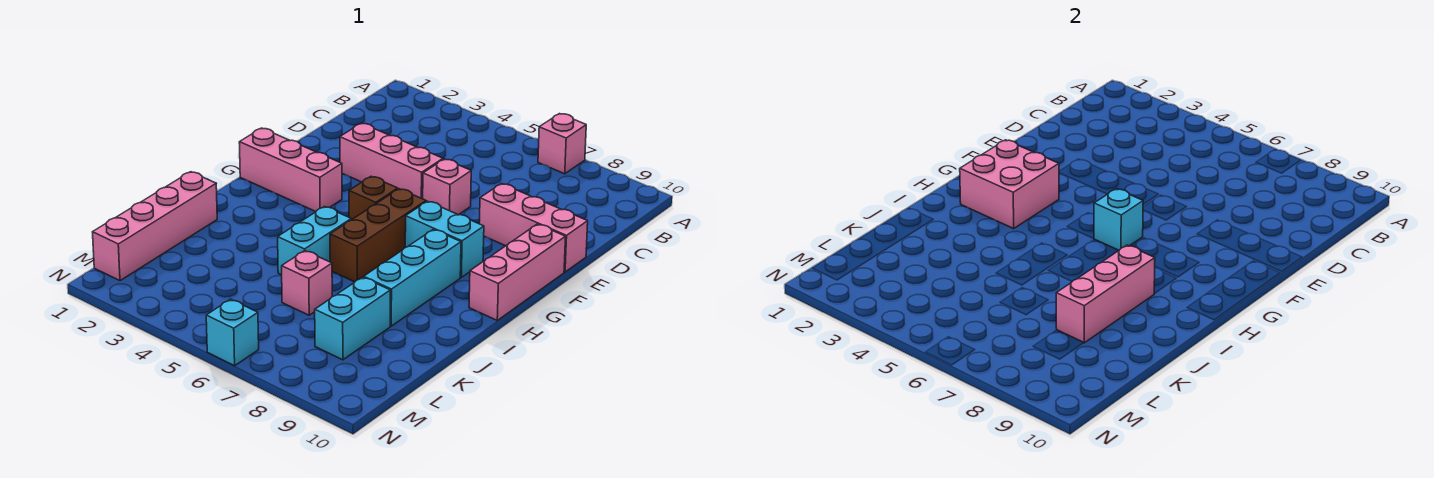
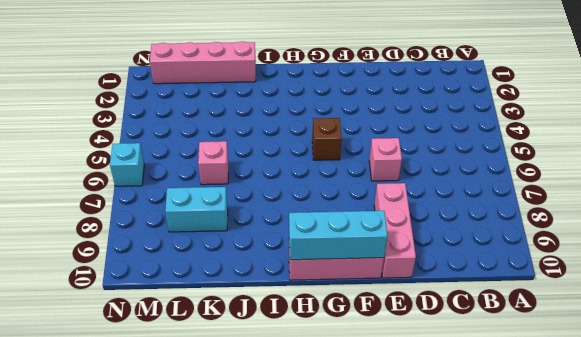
cyan brick F10:H10 level 2 -> cyan brick H8:J8 level 1
none -> pink brick A7 level 1
none -> pink brick E3:E5 level 1
none -> pink brick G1:G3 level 1

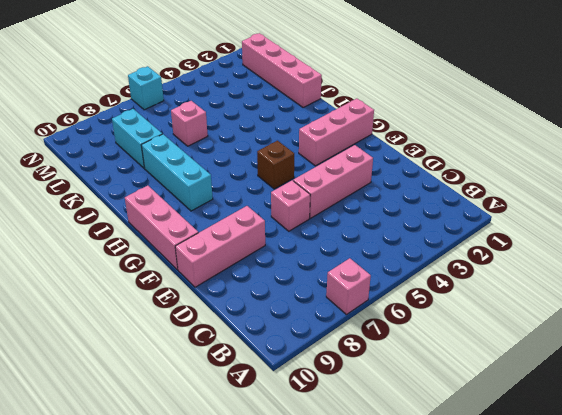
none -> brown brick G6:I6 level 1
none -> cyan brick G7:G8 level 1
none -> cyan brick I5:J5 level 1

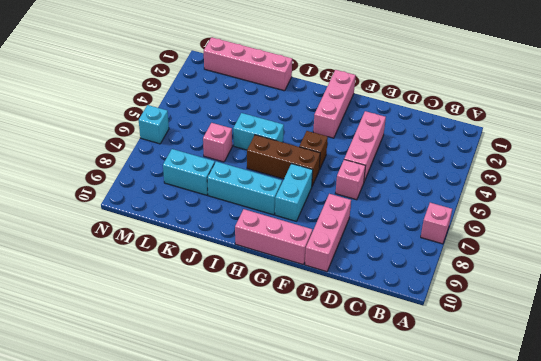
none -> pink brick G2:H3 level 2
none -> cyan brick G6 level 2
none -> pink brick I8:K8 level 2

